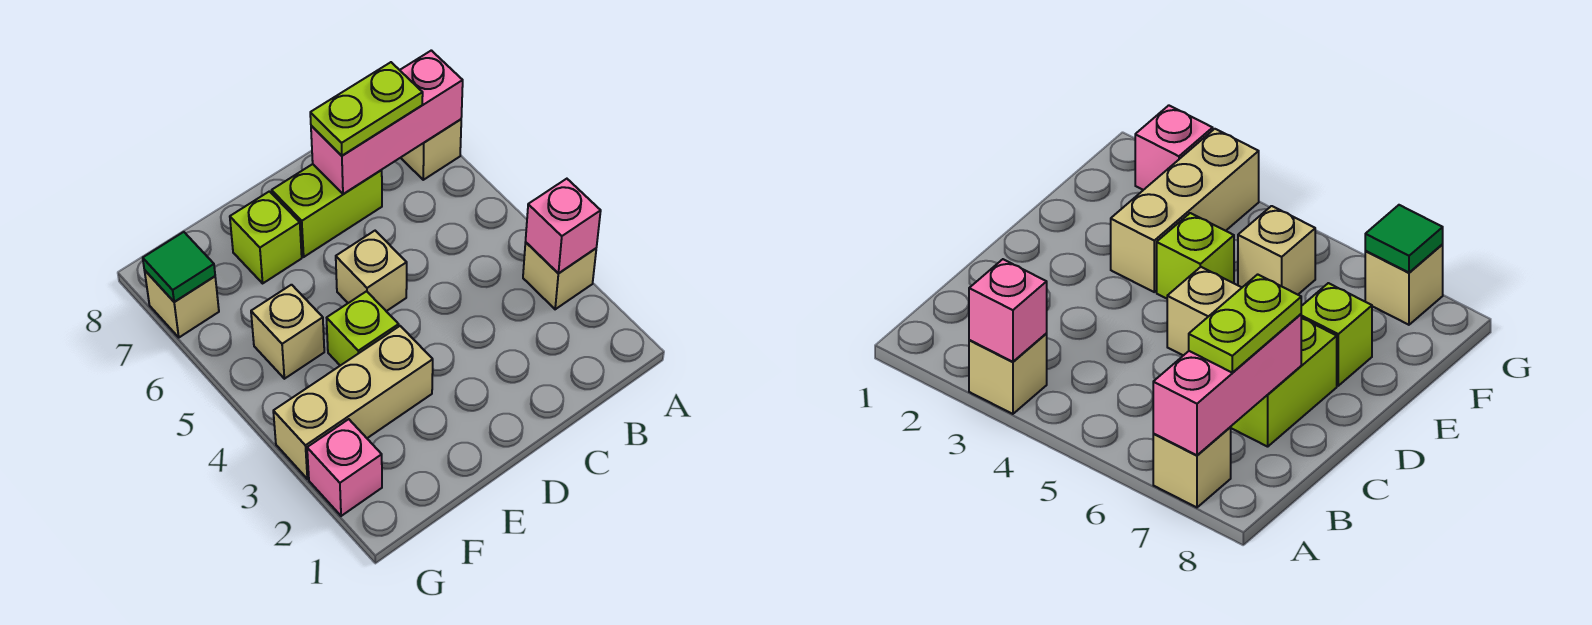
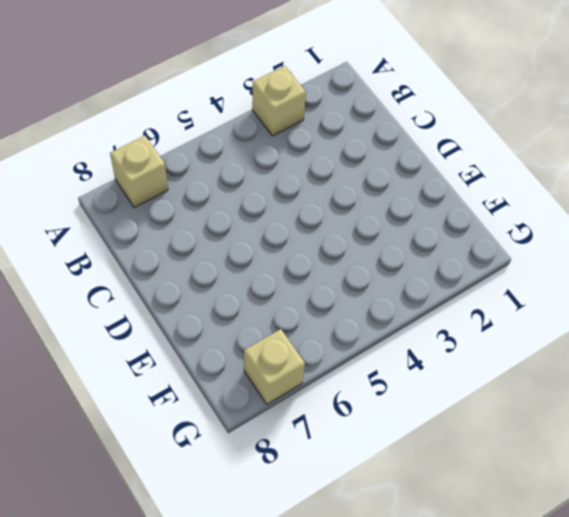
none -> lime brick C7:D7 level 1
none -> tan brick D5 level 1
none -> tan brick E3:G3 level 1

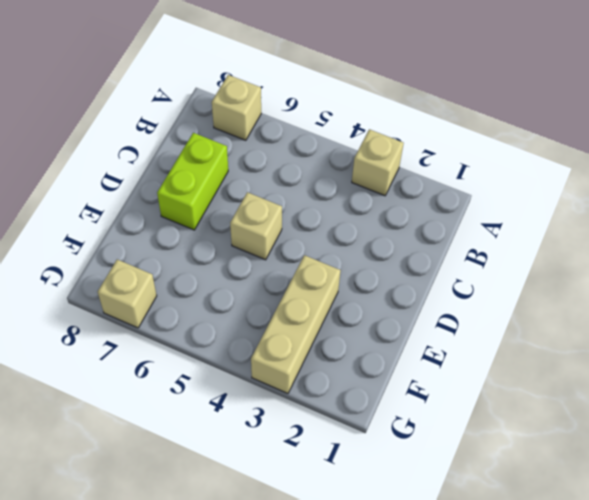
none -> lime brick E4 level 1
none -> lime brick E7 level 1
none -> tan brick F5 level 1

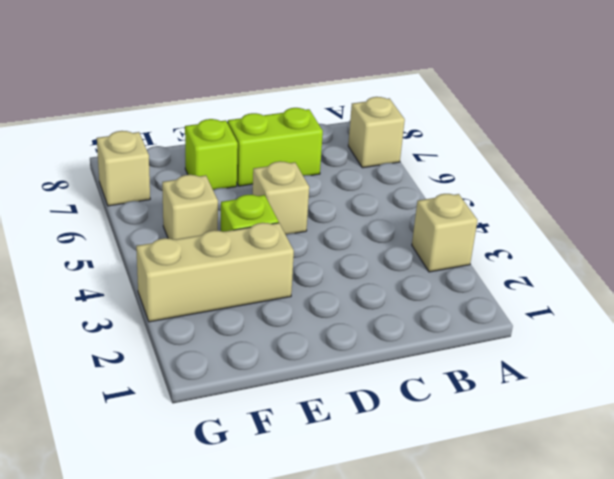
none -> pink brick G2 level 1
none -> pink brick A3 level 2
none -> pink brick A7:C7 level 2

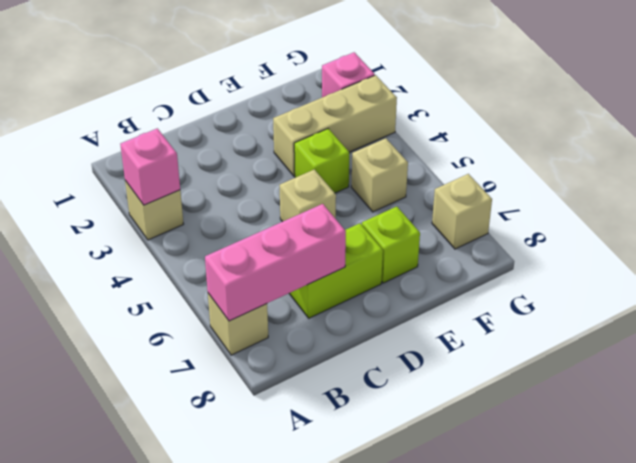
none -> green tile G7 level 2
none -> lime plate B7:C7 level 3

